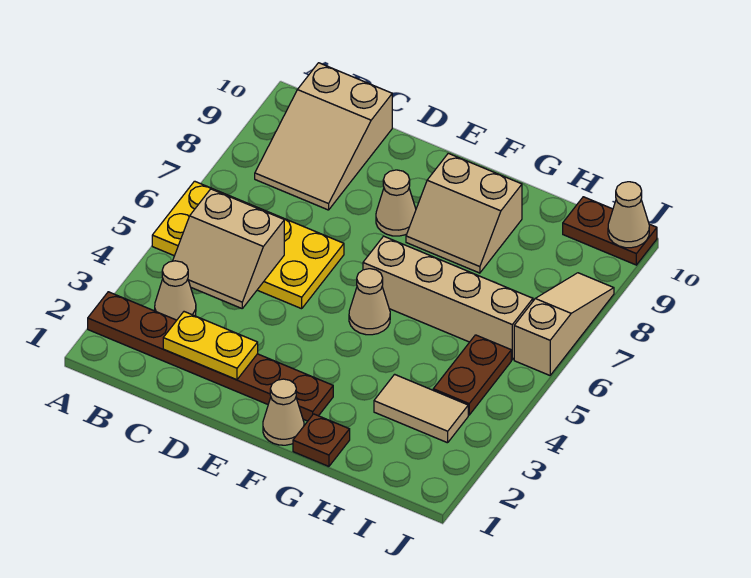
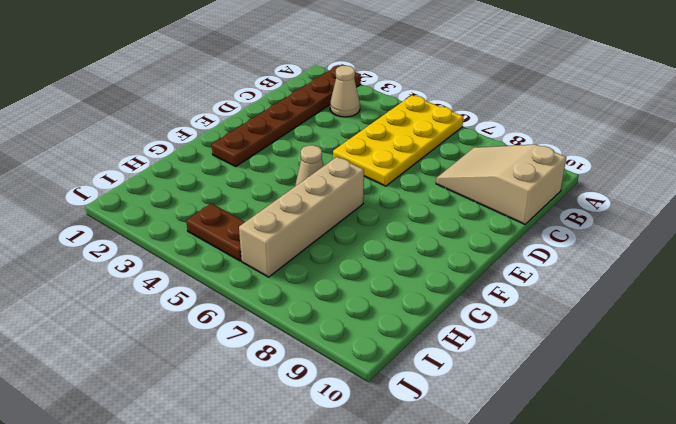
none -> tan cone E8 level 1
none -> tan cone F1 level 1
none -> tan slope F8:G9 level 1 top 9

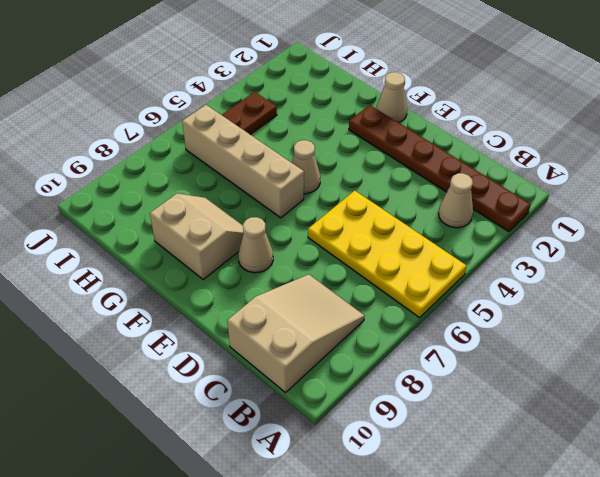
none -> brown plate G1 level 1
none -> tan tile H3:I3 level 1
none -> brown plate I10:J10 level 1

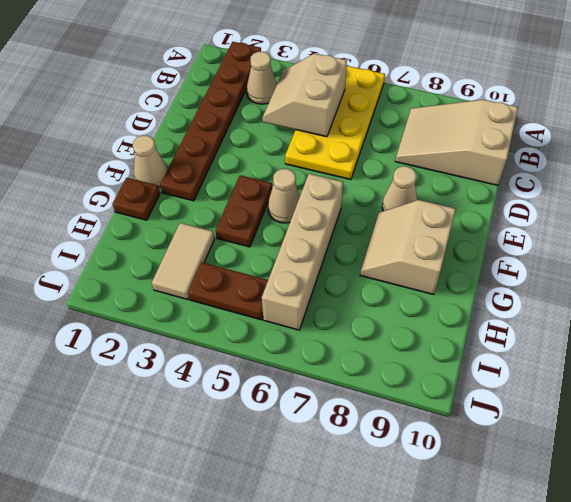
brown plate F4:G4 level 1 -> brown plate I10:J10 level 1
none -> tan slope J6:J8 level 1 top 6
none -> yellow plate C2:D2 level 2
none -> tan cone J10 level 2

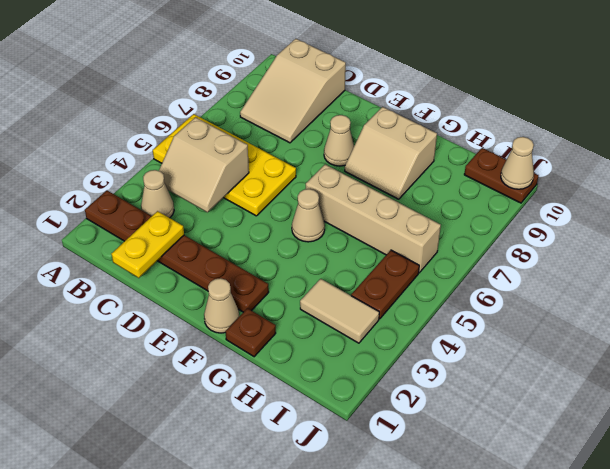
yellow plate C1:C2 level 2 -> yellow plate C2:D2 level 2
none -> tan slope J6:J8 level 1 top 6

